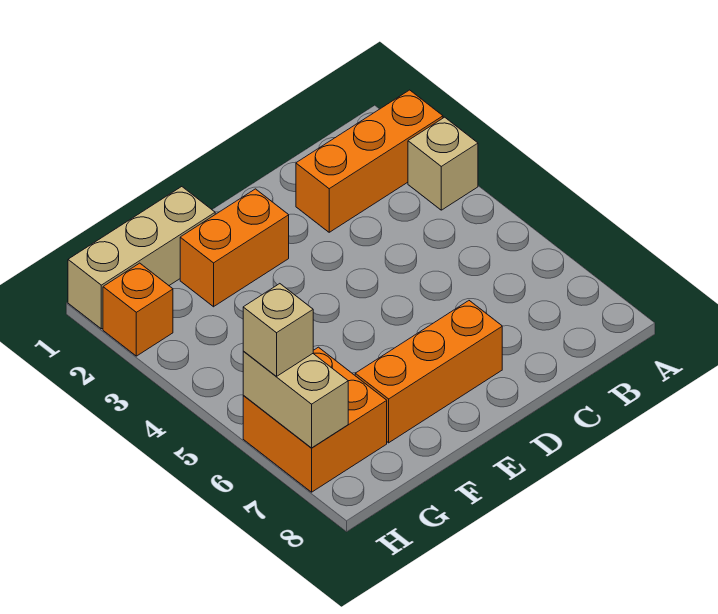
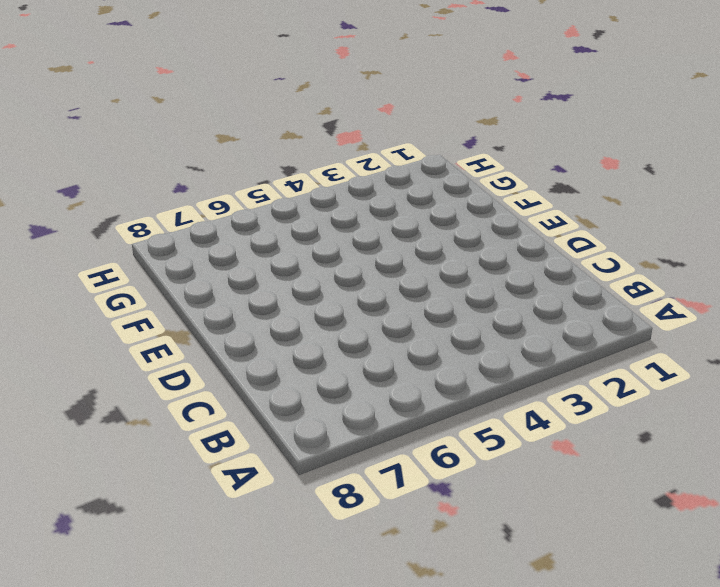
none -> orange brick A2:C2 level 1
none -> tan brick A3 level 1

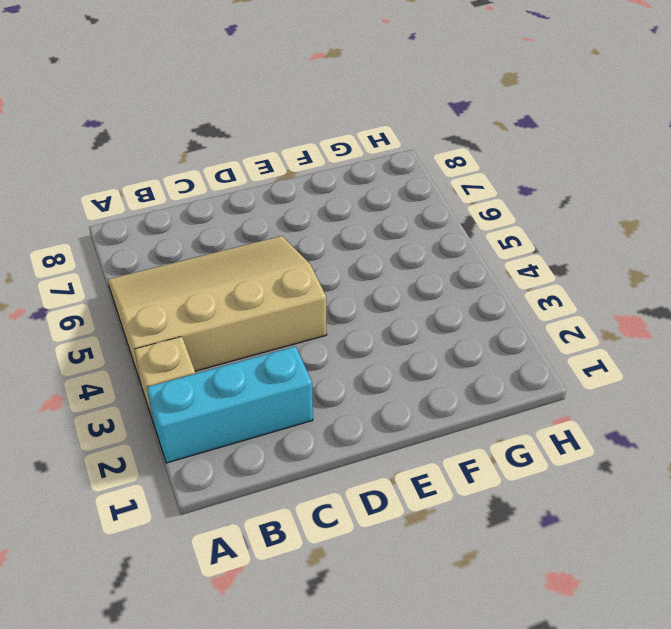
cyan brick A2:C2 level 1 -> orange brick A2:C2 level 1
tan slope A4:D6 level 1 top 4 -> none
none -> orange brick D7:F7 level 1
none -> orange brick E2:F2 level 1

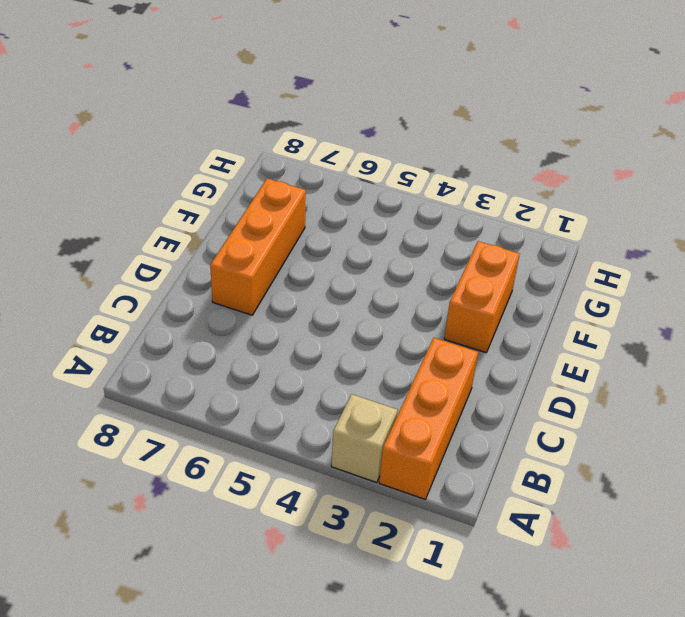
none -> tan brick F1:H1 level 1
none -> orange brick G6:H7 level 1

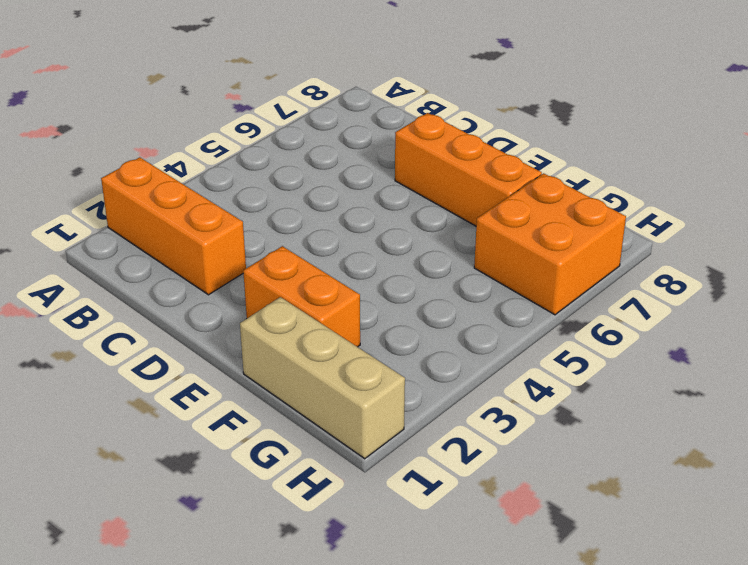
none -> tan brick A3 level 1
none -> orange brick H2 level 1

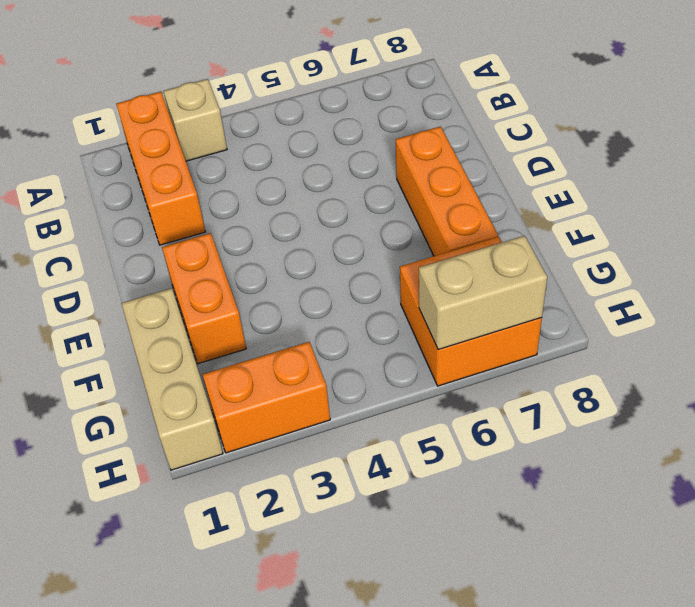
orange brick H2:H3 level 1 -> orange brick H2 level 1
none -> tan brick H6 level 3

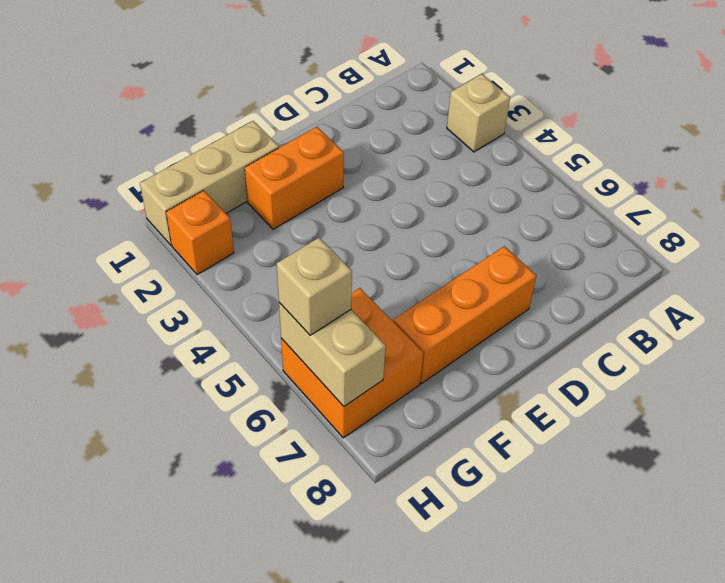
none -> orange brick A2:C2 level 1

